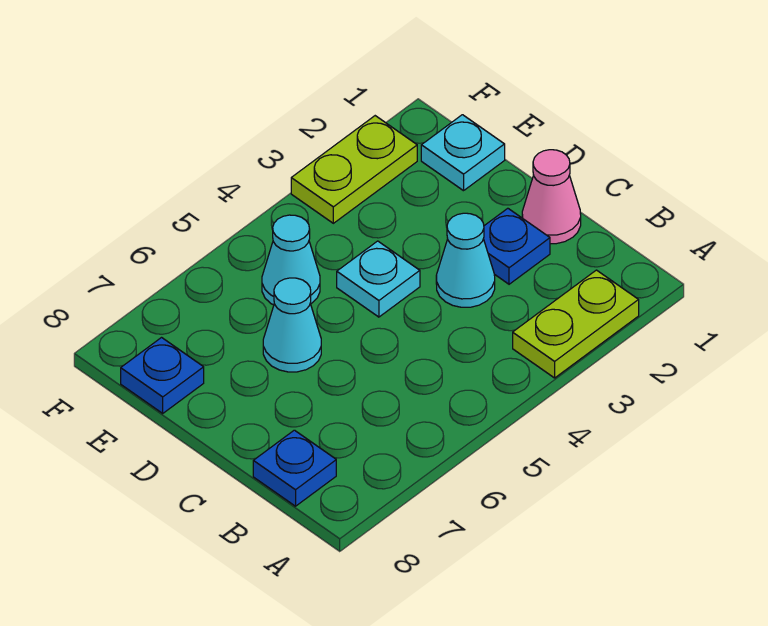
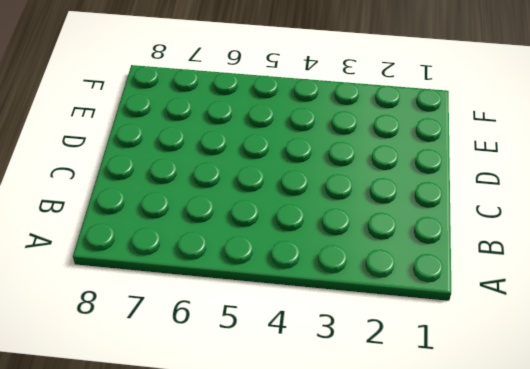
none -> lime plate A2:A3 level 1
none -> blue plate B8 level 1

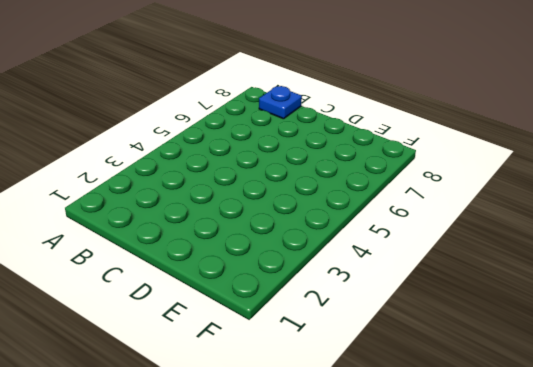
none -> lime plate A2:A3 level 1
none -> pink cone C1 level 1

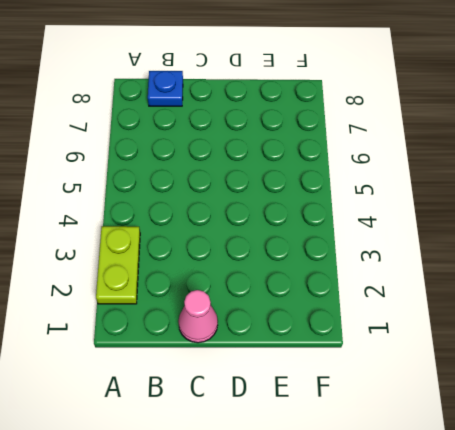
none -> blue plate C2 level 1
none -> cyan cone C3 level 1

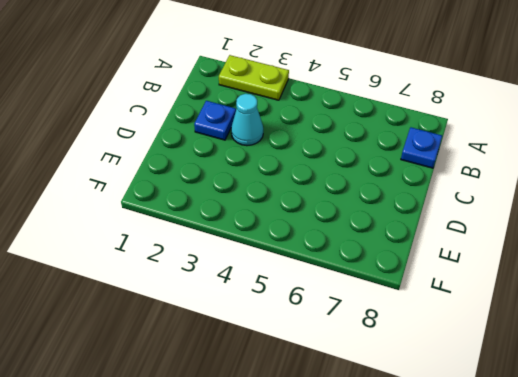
none -> pink cone C1 level 1
none -> cyan plate D4 level 1

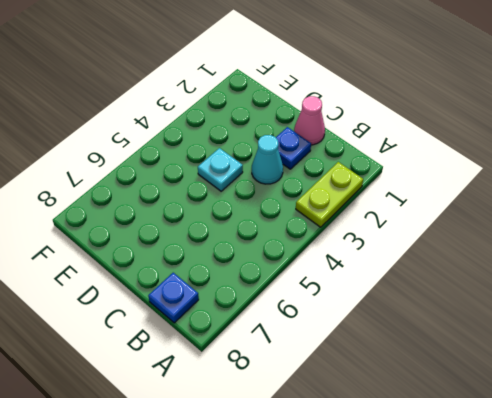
none -> cyan cone D6 level 1
none -> cyan plate E1 level 1

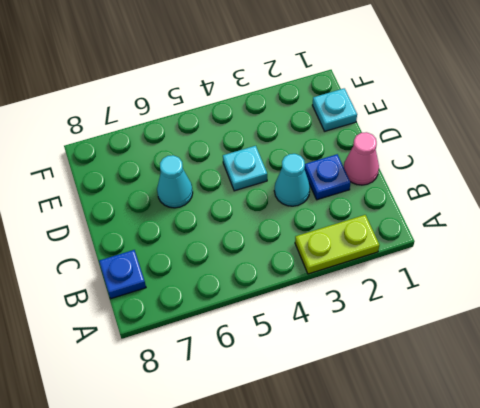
none -> cyan cone E5 level 1
none -> blue plate E8 level 1

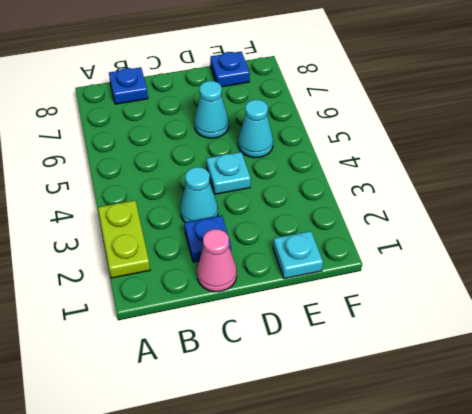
none -> lime plate F2:F3 level 1

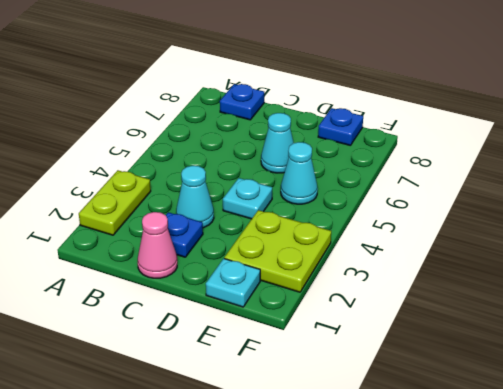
lime plate E2:F3 level 1 -> lime plate F2:F3 level 1

